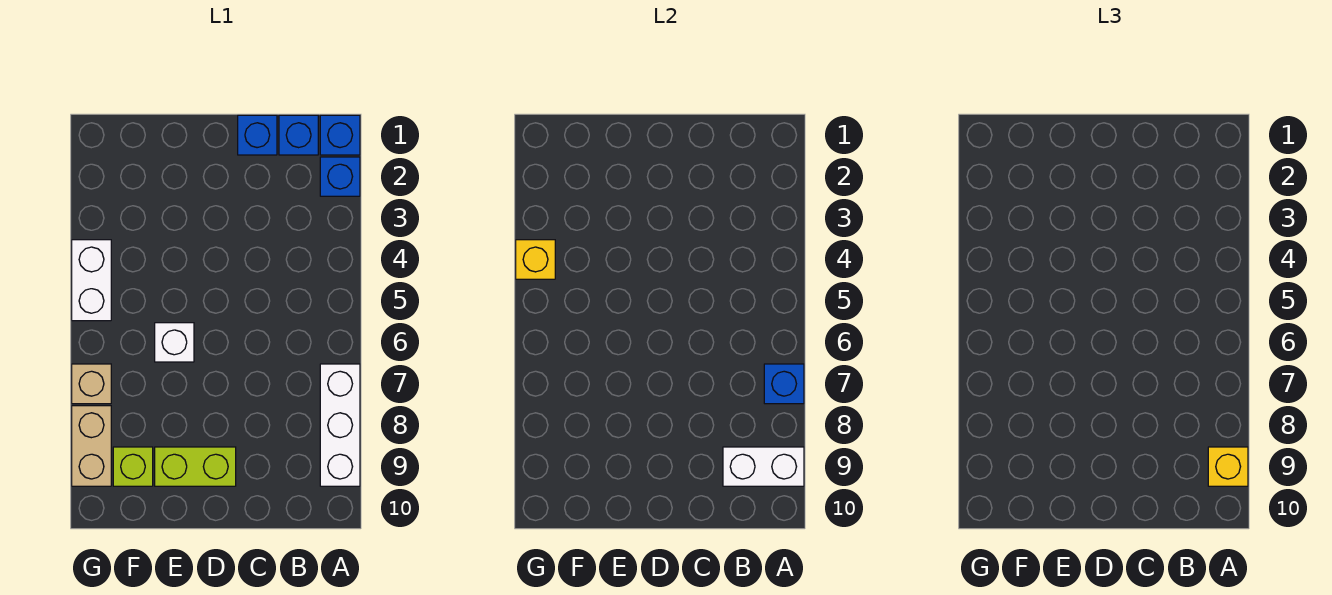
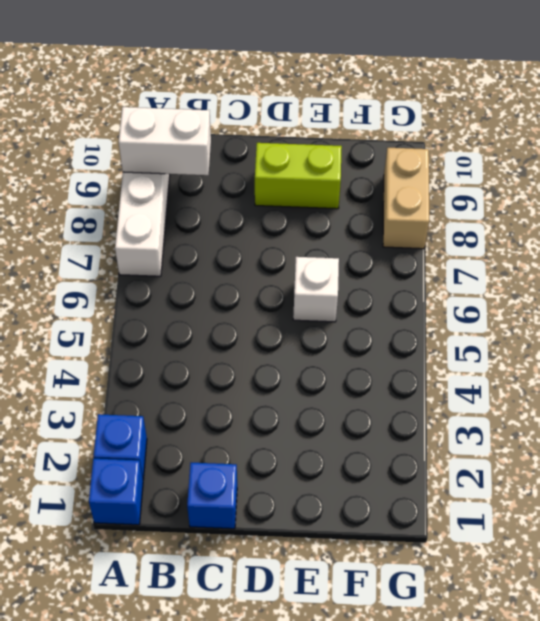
none -> blue brick B1 level 1
none -> lime brick F9 level 1
none -> white brick G4:G5 level 1

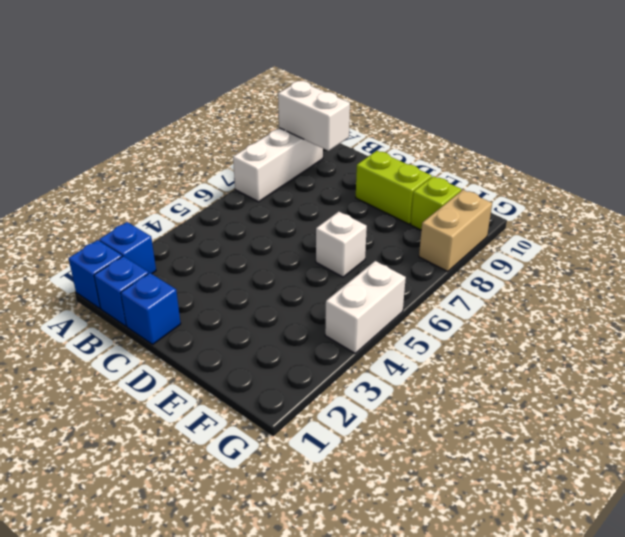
none -> tan brick G7 level 1
none -> blue brick A7 level 2
none -> yellow brick G4 level 2

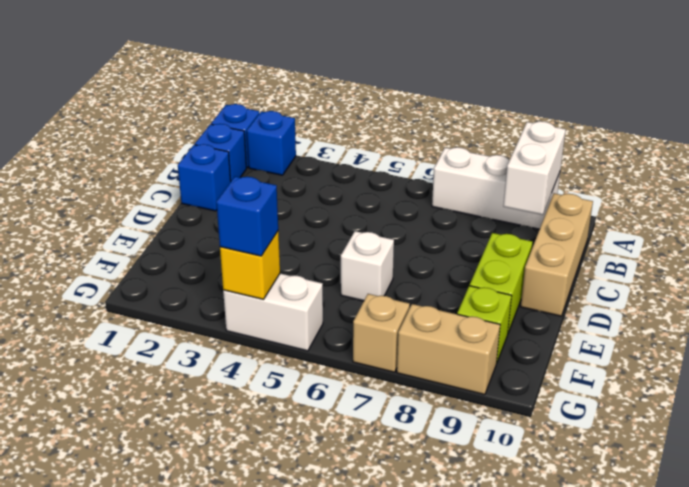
tan brick B10:D10 level 1 -> none
blue brick G4 level 3 -> blue brick A7 level 2
none -> yellow brick A9 level 3

